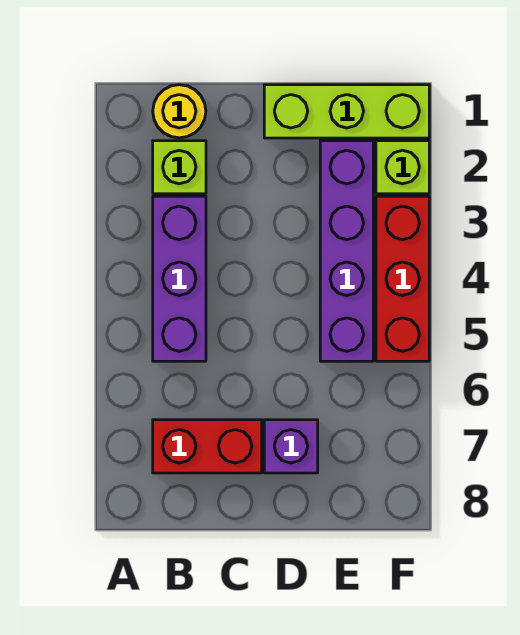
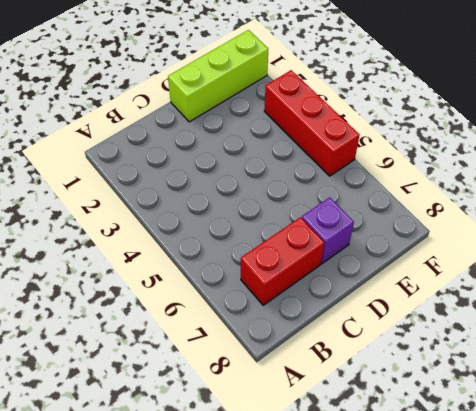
none -> yellow round brick B1 level 1
none -> lime brick B2 level 1

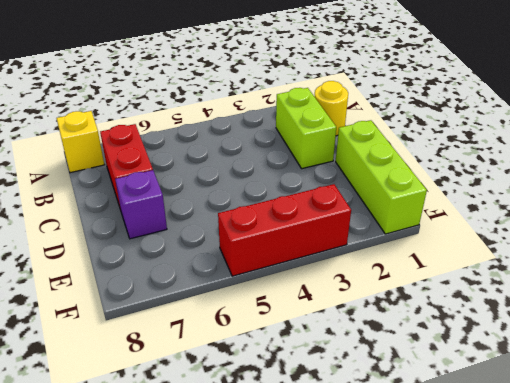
yellow brick A8 level 1 -> none
lime brick B2:C2 level 1 -> lime brick B2 level 1
none -> purple brick B3:B5 level 1
none -> purple brick E2:E5 level 1

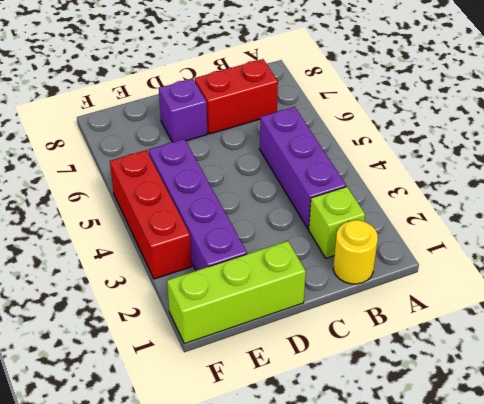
none -> lime brick F2 level 1

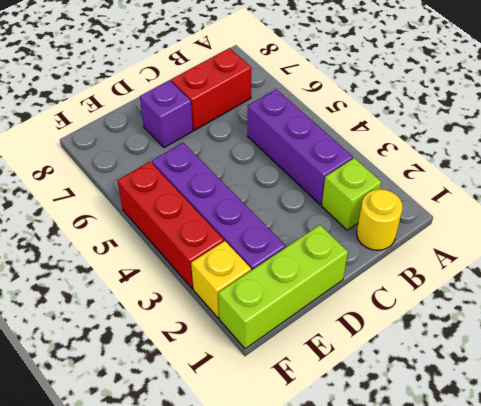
yellow brick F2 level 1 -> lime brick F2 level 1

